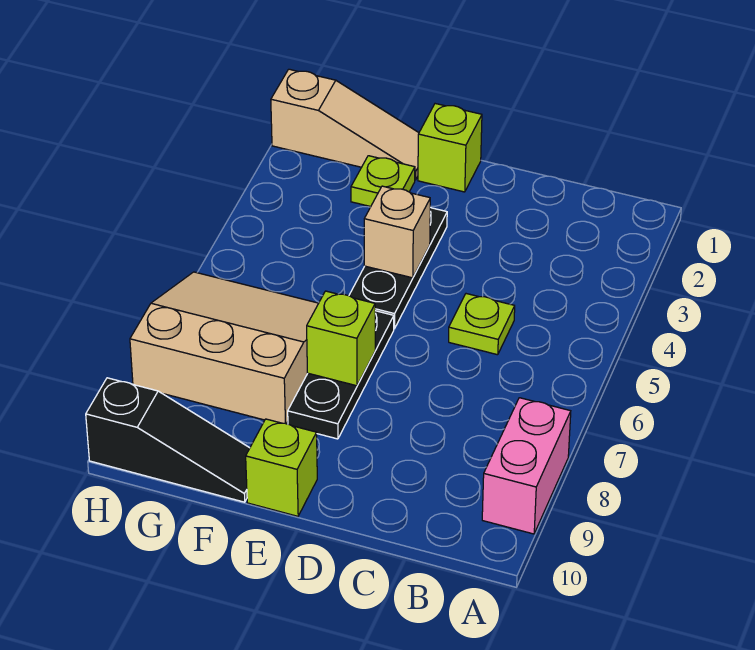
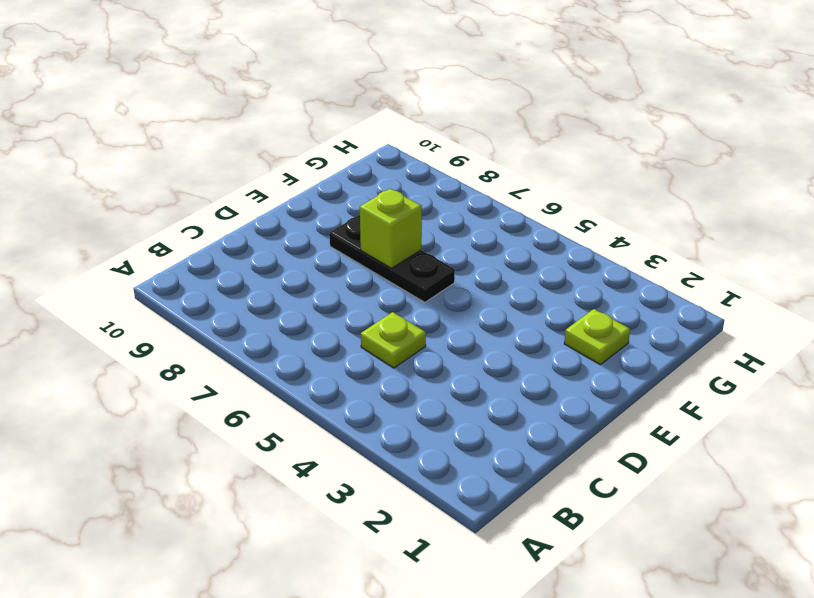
none -> pink brick A8:A9 level 1
none -> lime brick E1 level 1
none -> black plate E3:E5 level 1

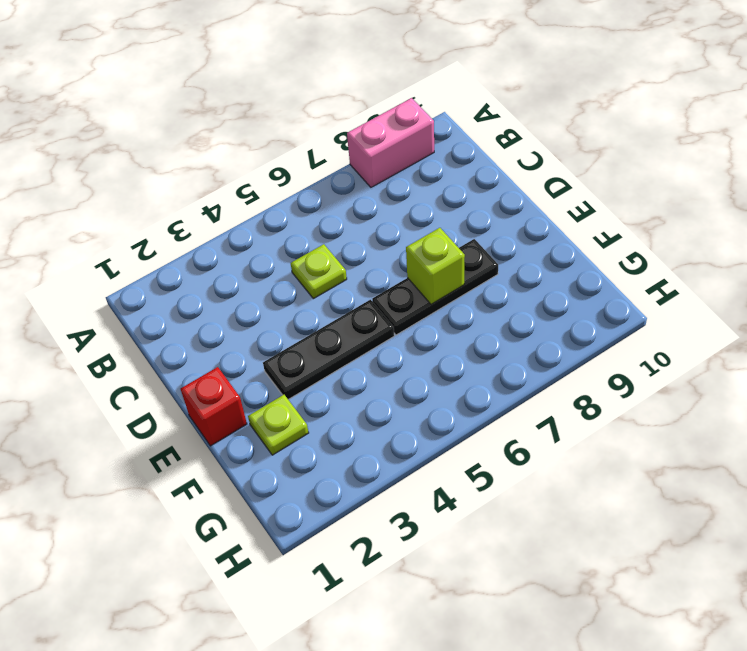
red brick E1 level 1 -> lime brick E1 level 1
none -> lime brick E10 level 1
none -> tan slope F1:H1 level 1 top H
none -> tan slope F6:H8 level 1 top 8

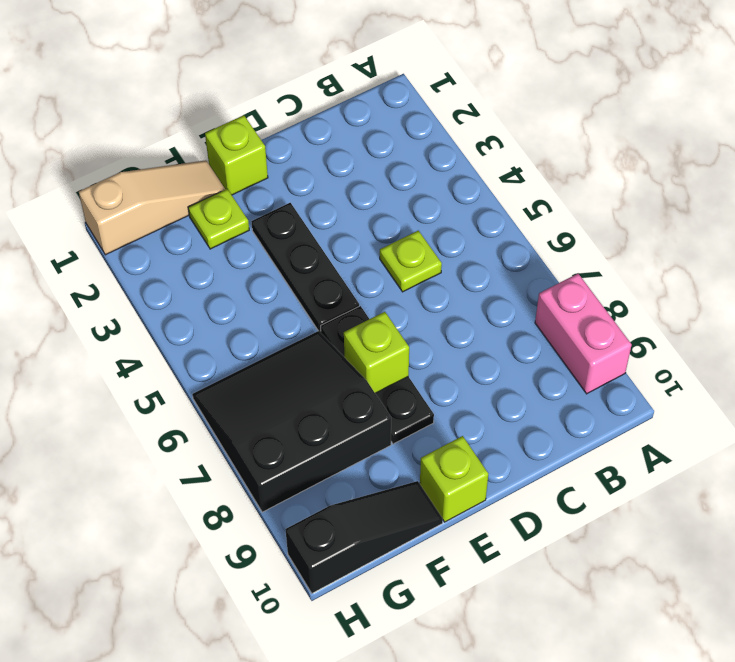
black slope F6:H8 level 1 top 8 -> tan slope F6:H8 level 1 top 8
none -> tan brick E4 level 2

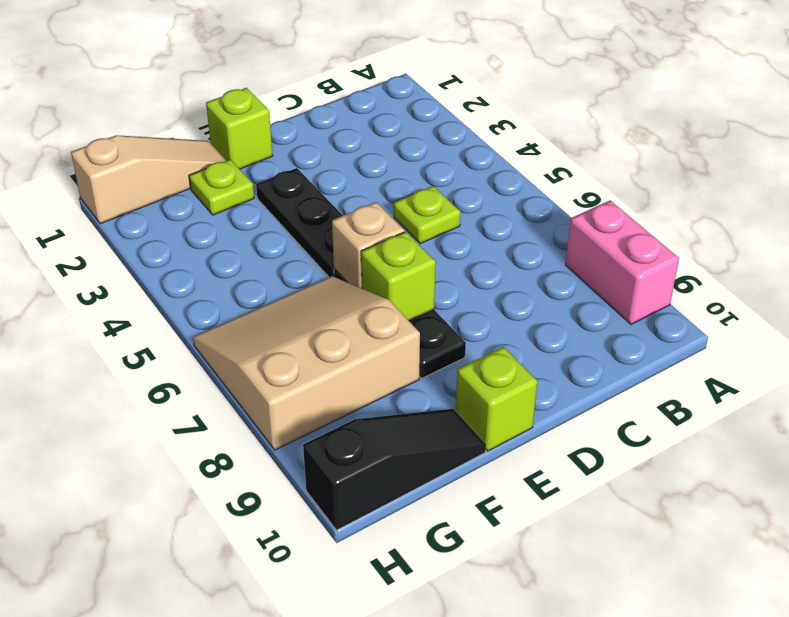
tan brick E6 level 2 -> tan brick E4 level 2

